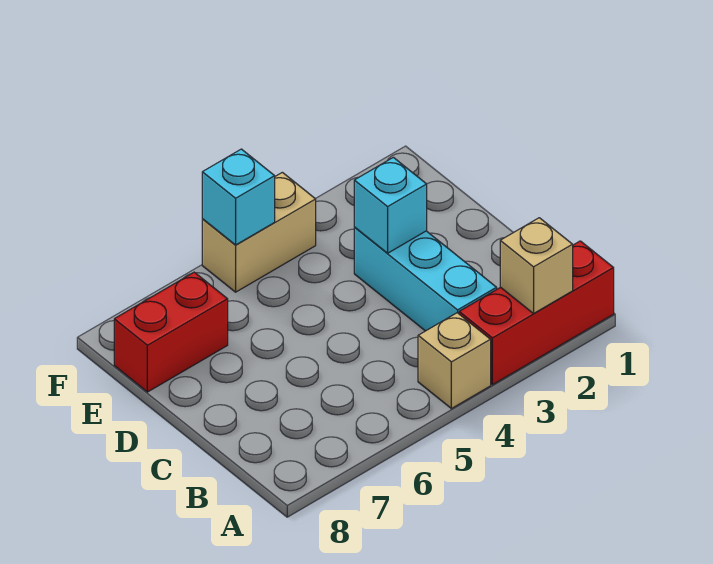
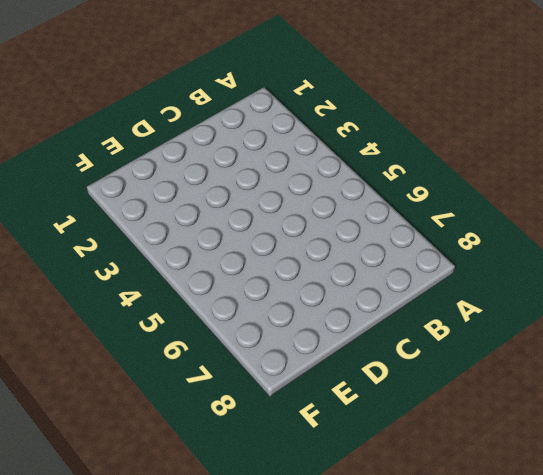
none -> red brick A1:A3 level 1
none -> tan brick A4 level 1

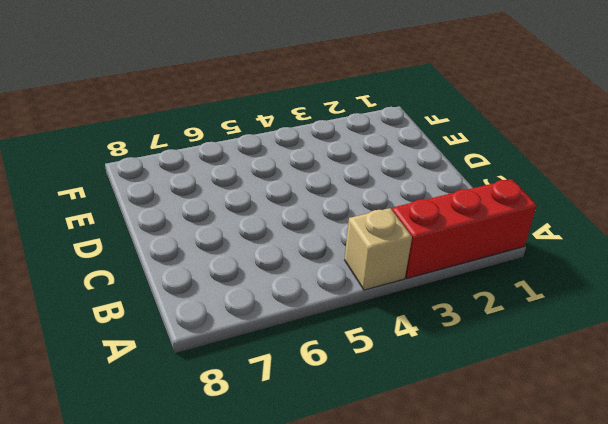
none -> cyan brick B3:D3 level 1
none -> red brick E7:E8 level 1

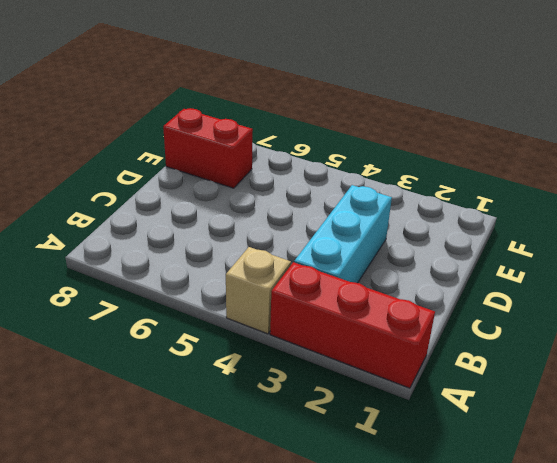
none -> tan brick F4:F5 level 1
none -> tan brick A2 level 2

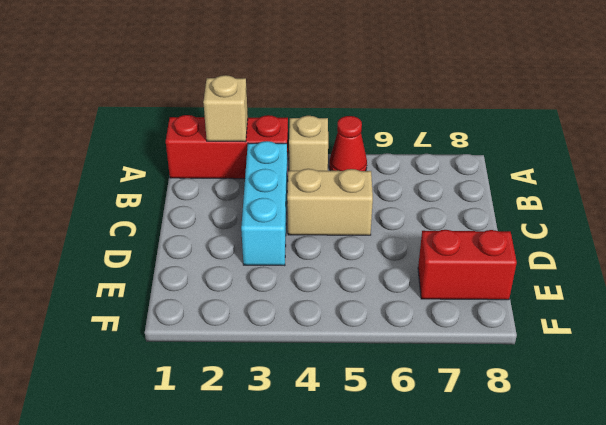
red cone A5 level 1 -> none
tan brick C4:C5 level 1 -> tan brick F4:F5 level 1
none -> cyan brick D3 level 2
none -> cyan brick F5 level 2

